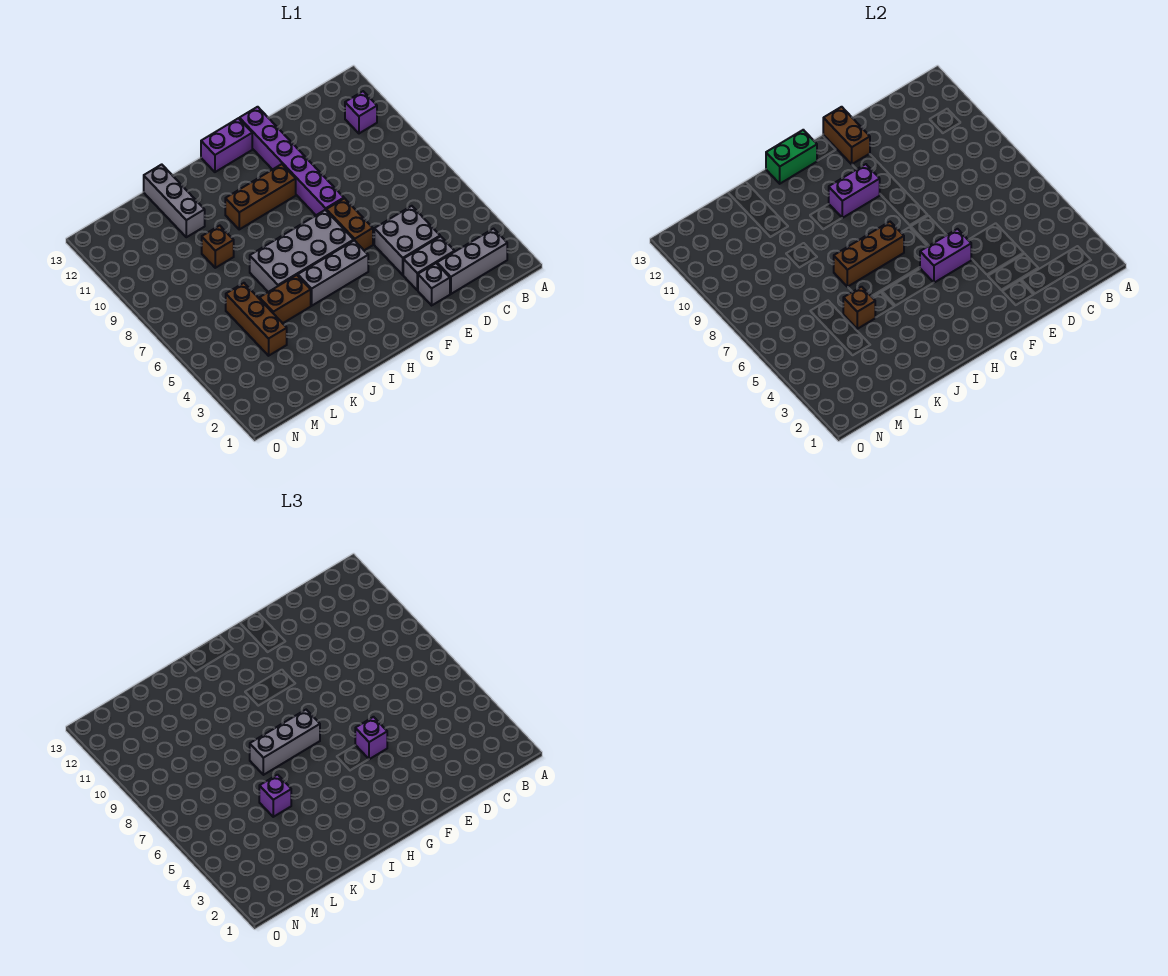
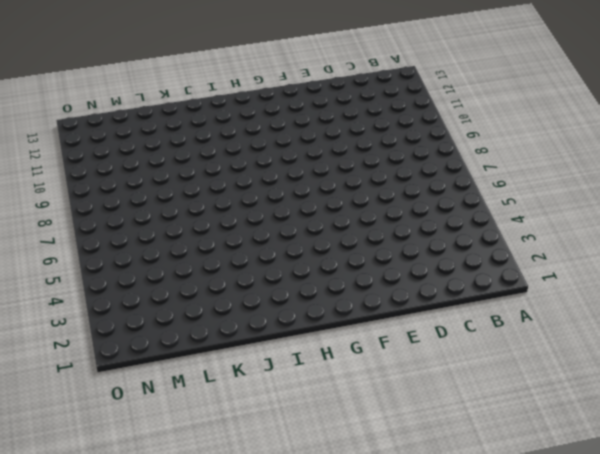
none -> grey brick B2:D2 level 1
none -> purple brick B11 level 1
none -> grey brick D3:E3 level 1

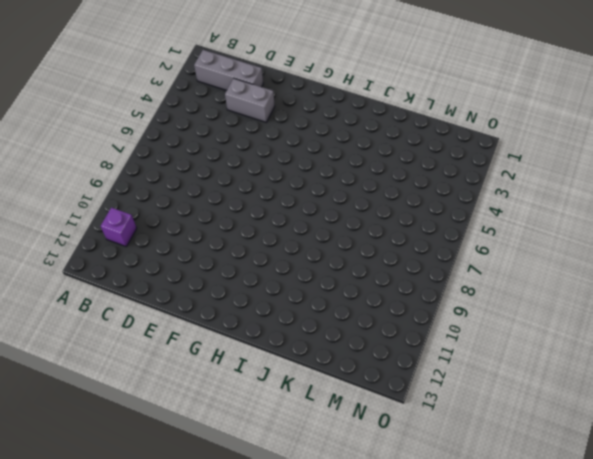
none -> grey brick D4:E5 level 1
none -> grey brick E2 level 1
none -> brown brick F6:F7 level 1

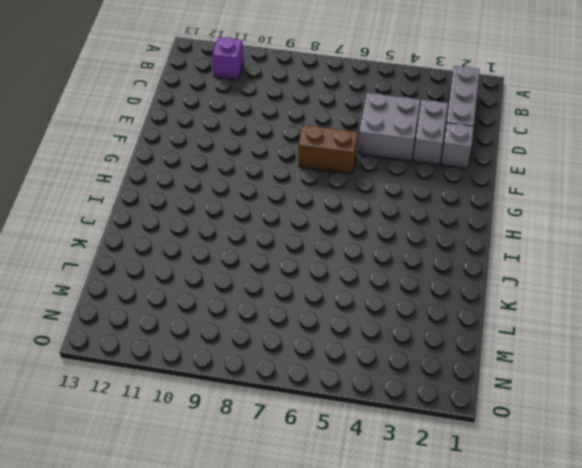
none -> purple brick F8:F13 level 1
none -> grey brick G5:I5 level 1
none -> grey brick G6:J7 level 1

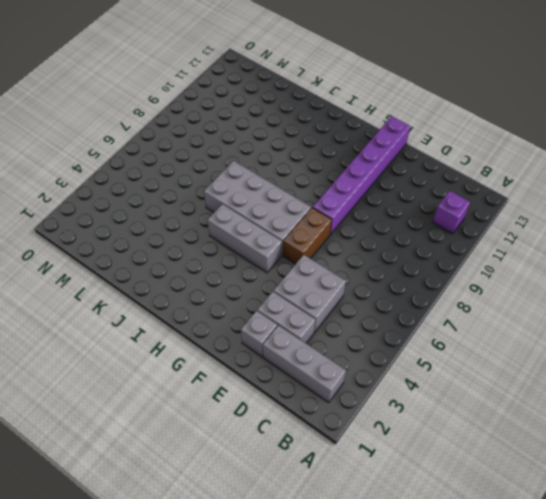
none -> brown brick G10:I10 level 1
none -> purple brick G13:H13 level 1
none -> brown brick J5:K5 level 1

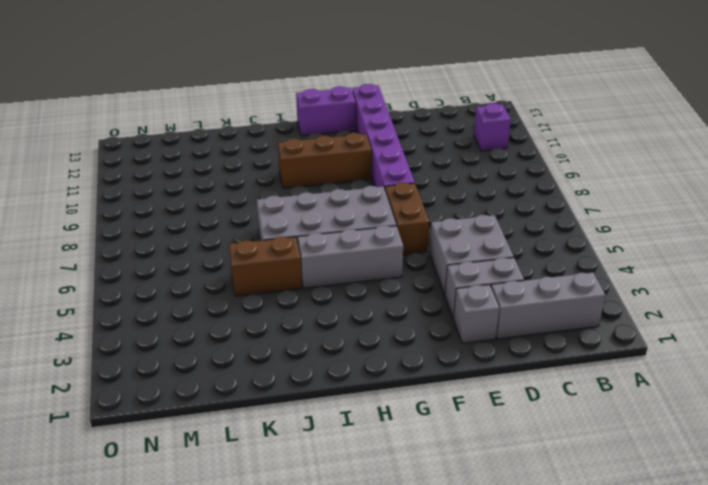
none -> brown brick K9 level 1
none -> grey brick K11:K13 level 1
none -> brown brick L4:L6 level 1

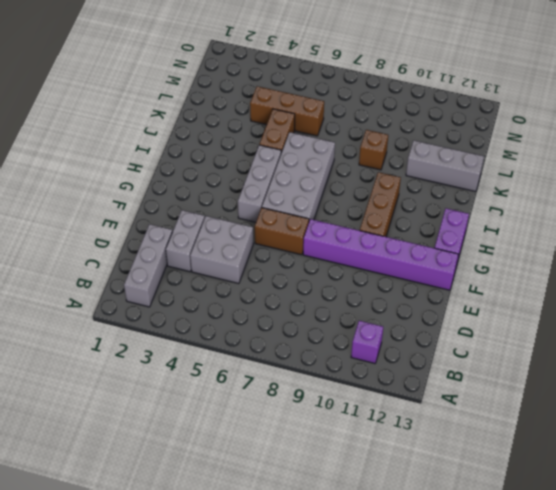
none -> grey brick E2 level 1
none -> purple brick F5:G5 level 2
none -> brown brick F12:F13 level 2

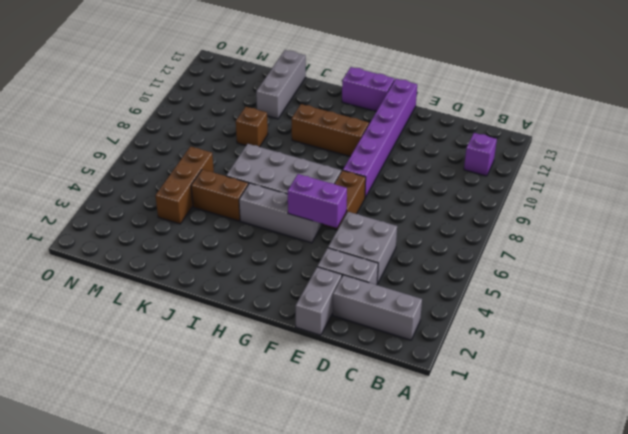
grey brick E1:E2 level 1 -> grey brick E2 level 1
none -> brown brick F12:F13 level 2
none -> purple brick G10:H10 level 2
none -> brown brick H7:J7 level 2

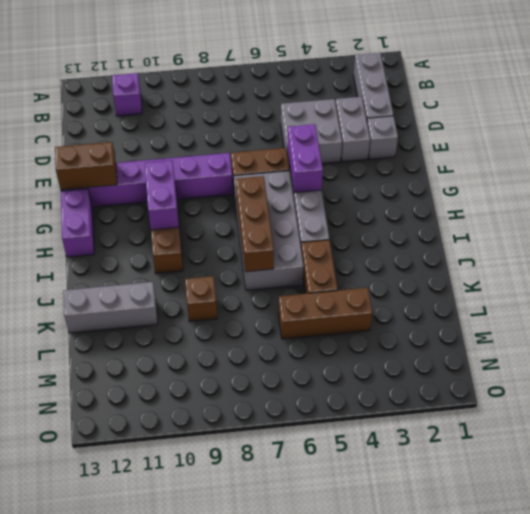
none -> green brick H13:I13 level 2
none -> brown brick K5 level 2
none -> purple brick F5 level 3

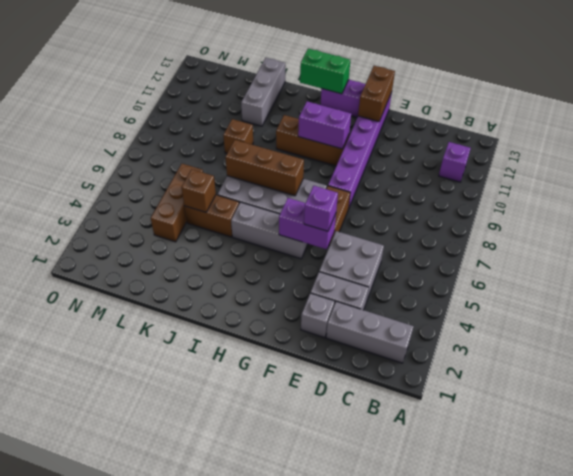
none -> grey brick H7:J7 level 3
none -> purple brick K5 level 3

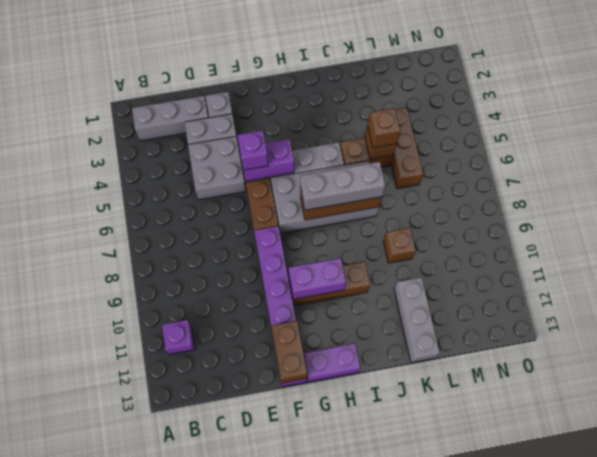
brown brick K5 level 3 -> purple brick K5 level 3
none -> green brick H13:I13 level 2

